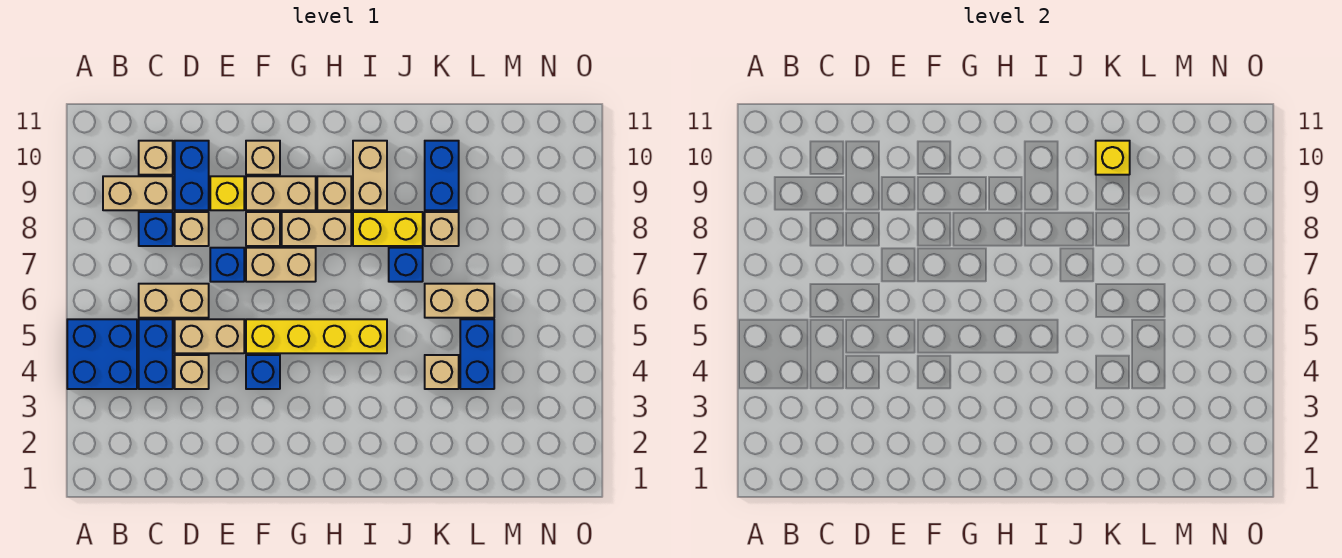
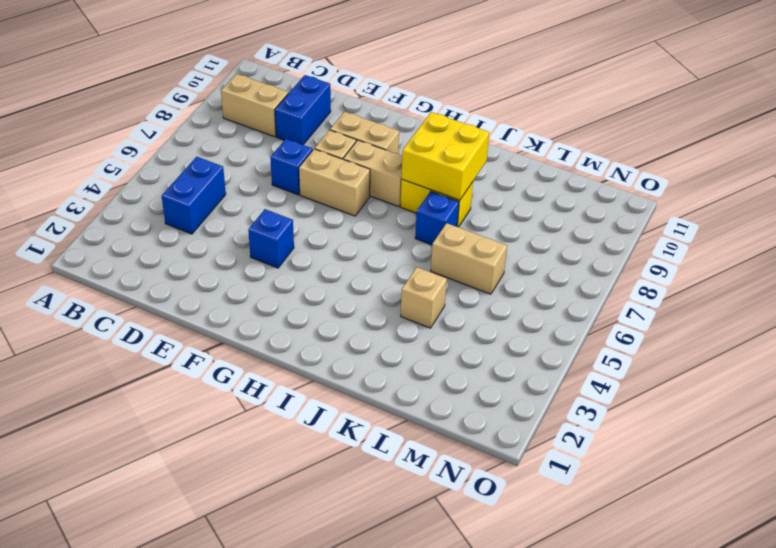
yellow brick I8:J9 level 2 -> none
none -> blue brick A4:B5 level 1
none -> tan brick C6:D6 level 1
none -> blue brick C8 level 1

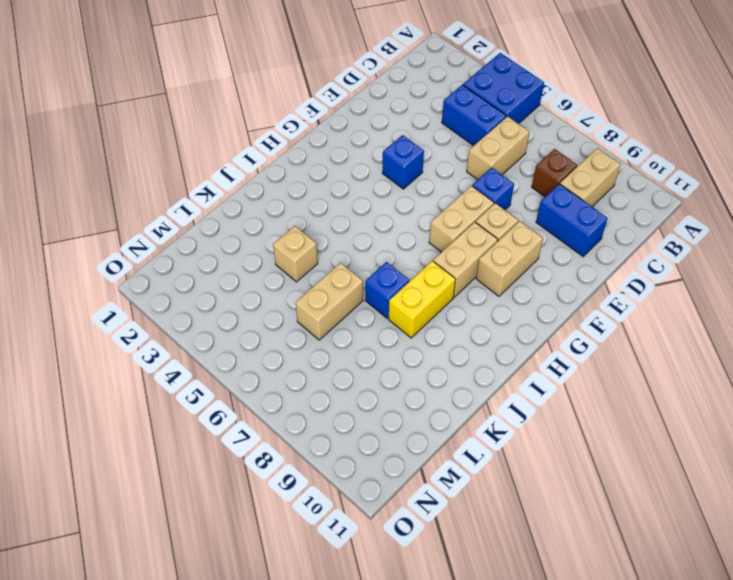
brown brick C8 level 1 -> blue brick C8 level 1
none -> tan brick C10 level 1
none -> tan brick D4 level 1
none -> tan brick D5:E5 level 1

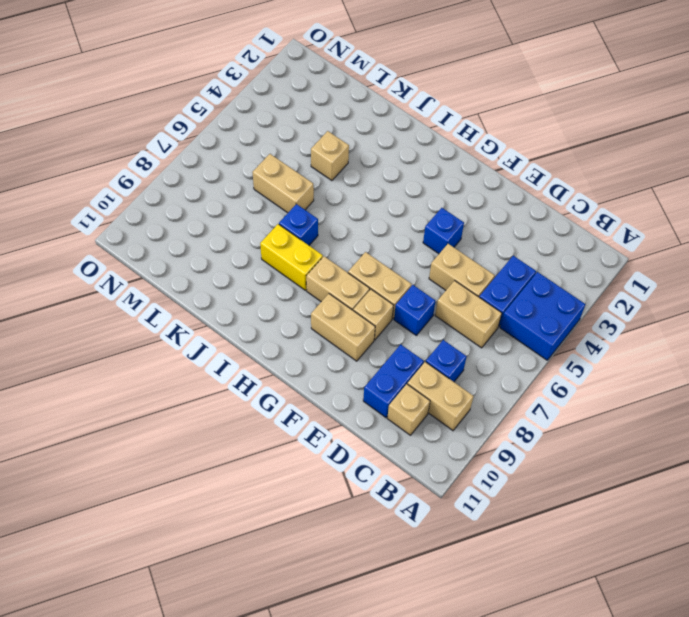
none -> tan brick D4 level 1
none -> tan brick D8 level 1
none -> yellow brick E9 level 1

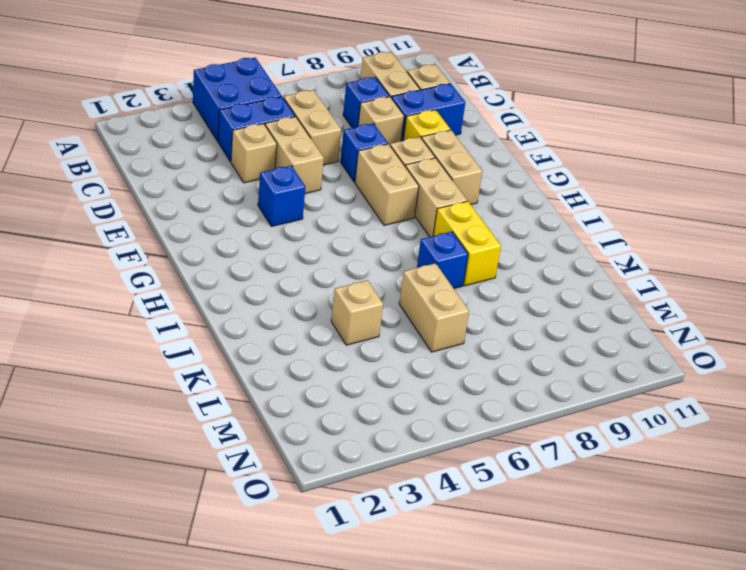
none -> yellow brick F5:I5 level 1
none -> tan brick F10 level 1
none -> tan brick H9 level 1

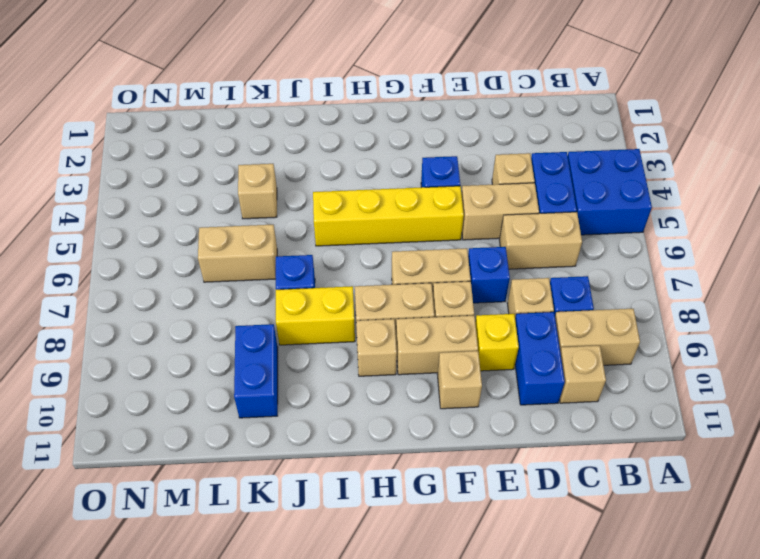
none -> tan brick I9:I10 level 1
none -> tan brick K8 level 1
none -> blue brick L4:L5 level 1

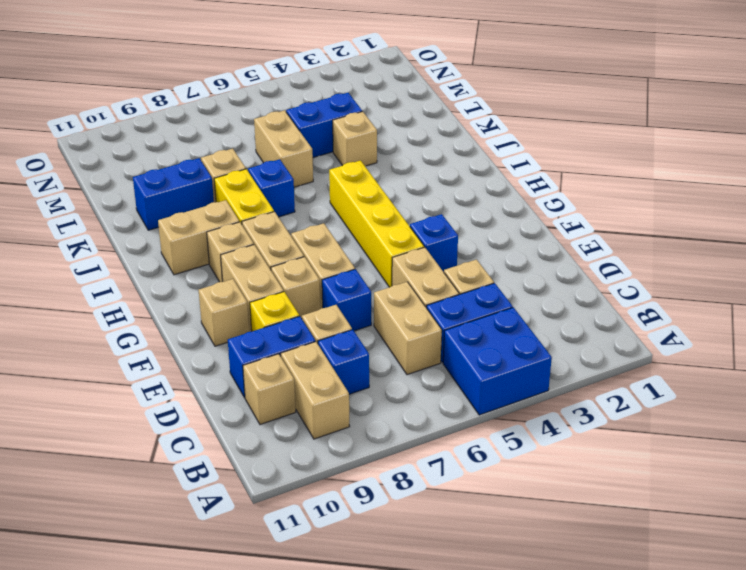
none -> yellow brick K10 level 2

